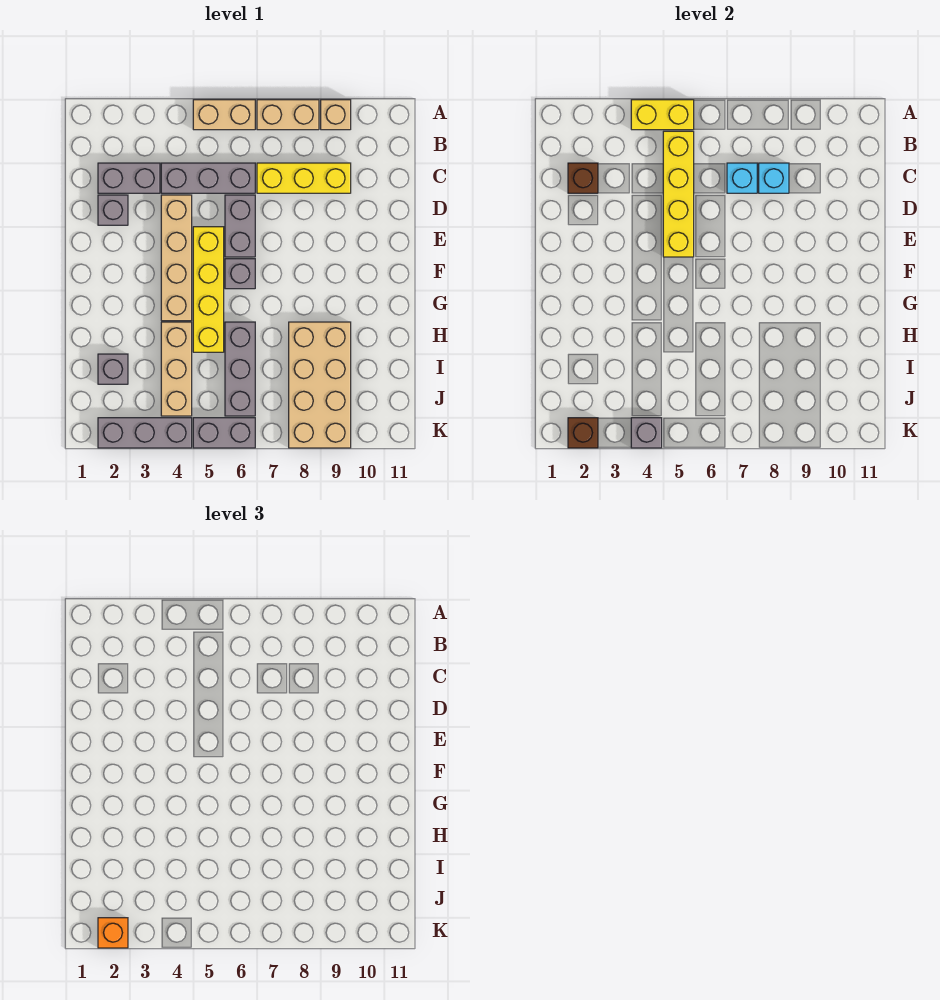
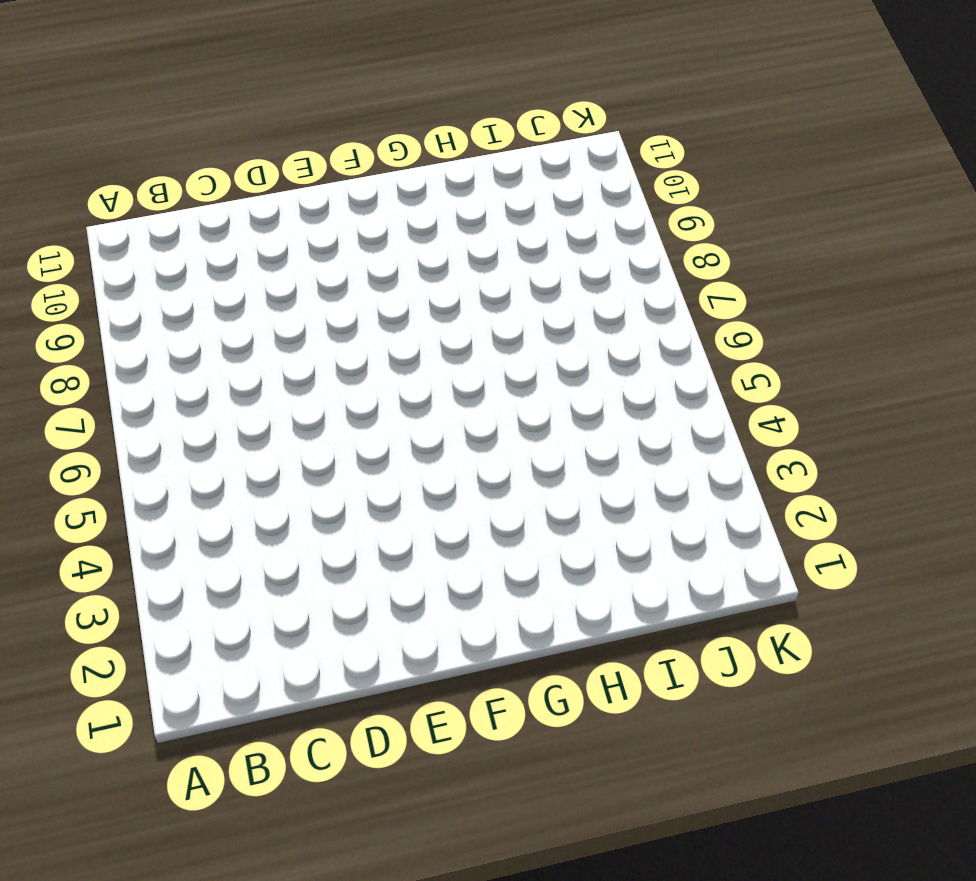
none -> tan brick A5:A6 level 1
none -> tan brick A7:A8 level 1
none -> tan brick A9 level 1

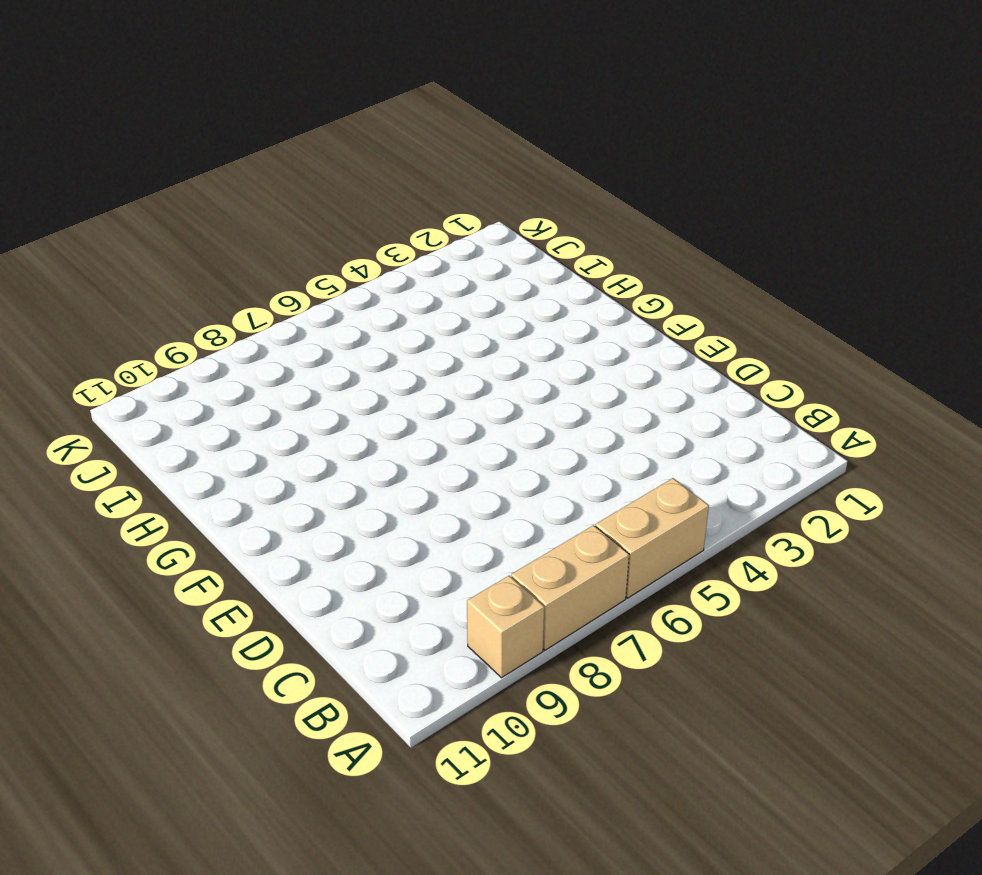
none -> grey brick C2:C3 level 1
none -> grey brick C4:C6 level 1
none -> yellow brick C7:C9 level 1

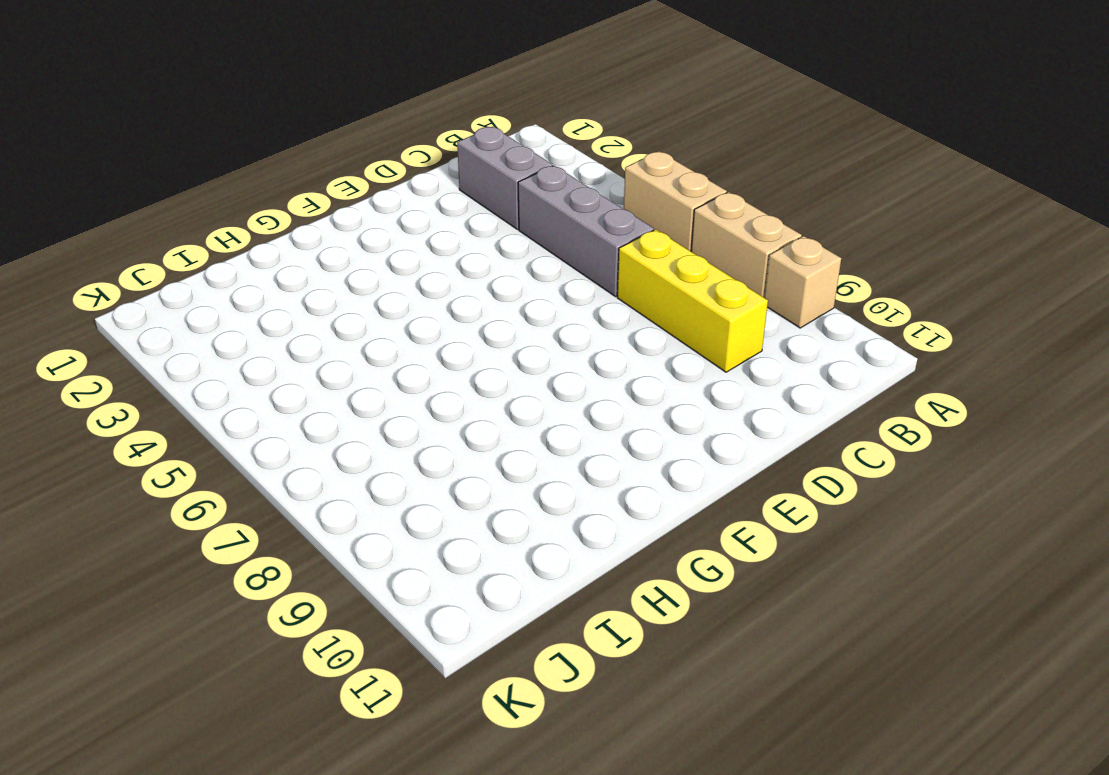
none -> grey brick D2 level 1
none -> tan brick D4:G4 level 1
none -> grey brick D6:E6 level 1

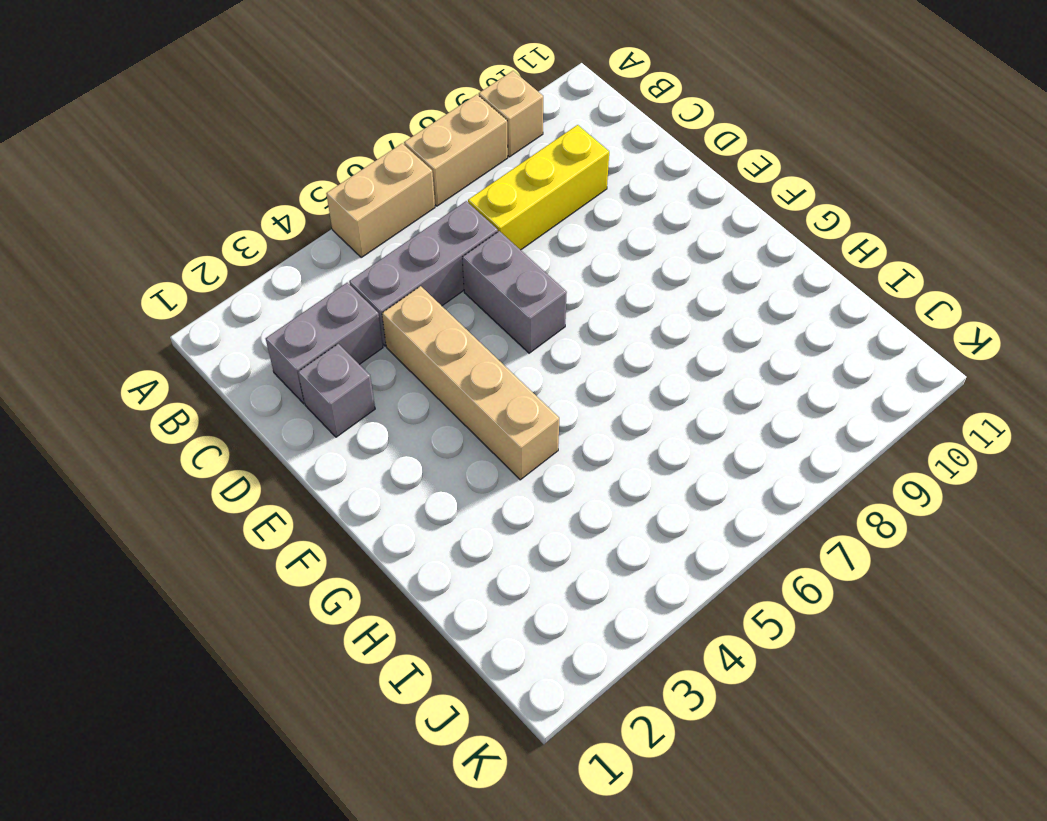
none -> yellow brick E5:H5 level 1
none -> grey brick F6 level 1
none -> tan brick H4:J4 level 1

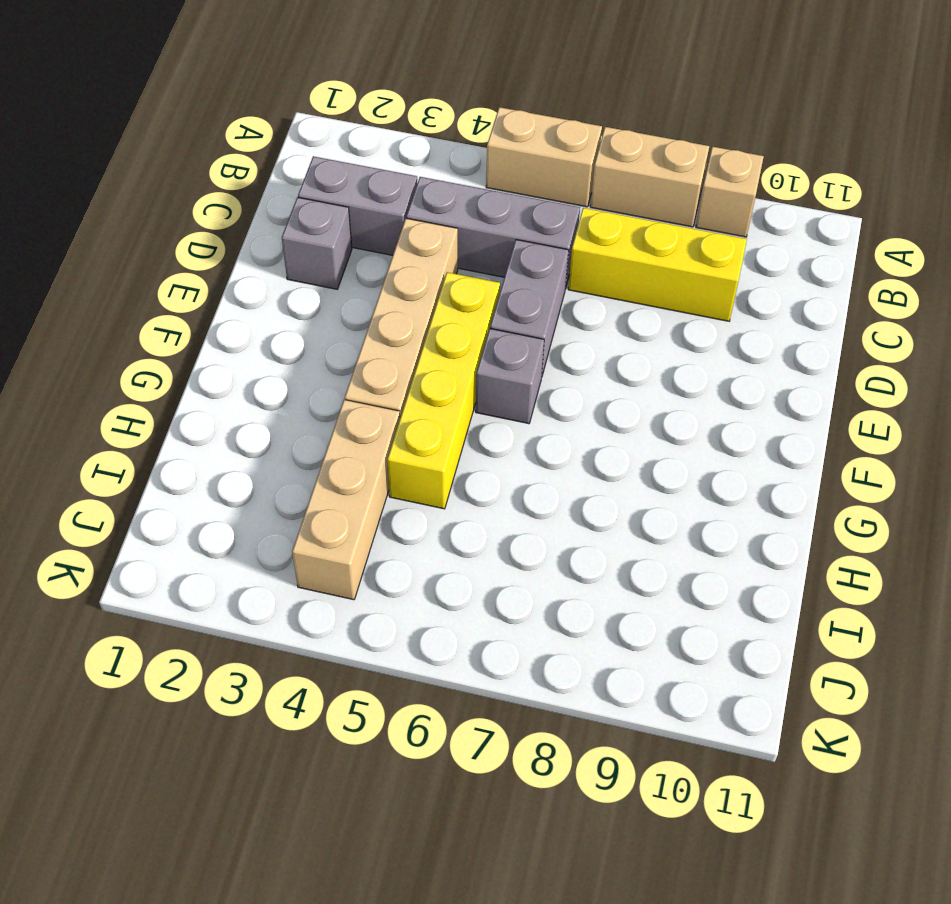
none -> grey brick H6:J6 level 1
none -> tan brick H8:K9 level 1
none -> grey brick I2 level 1

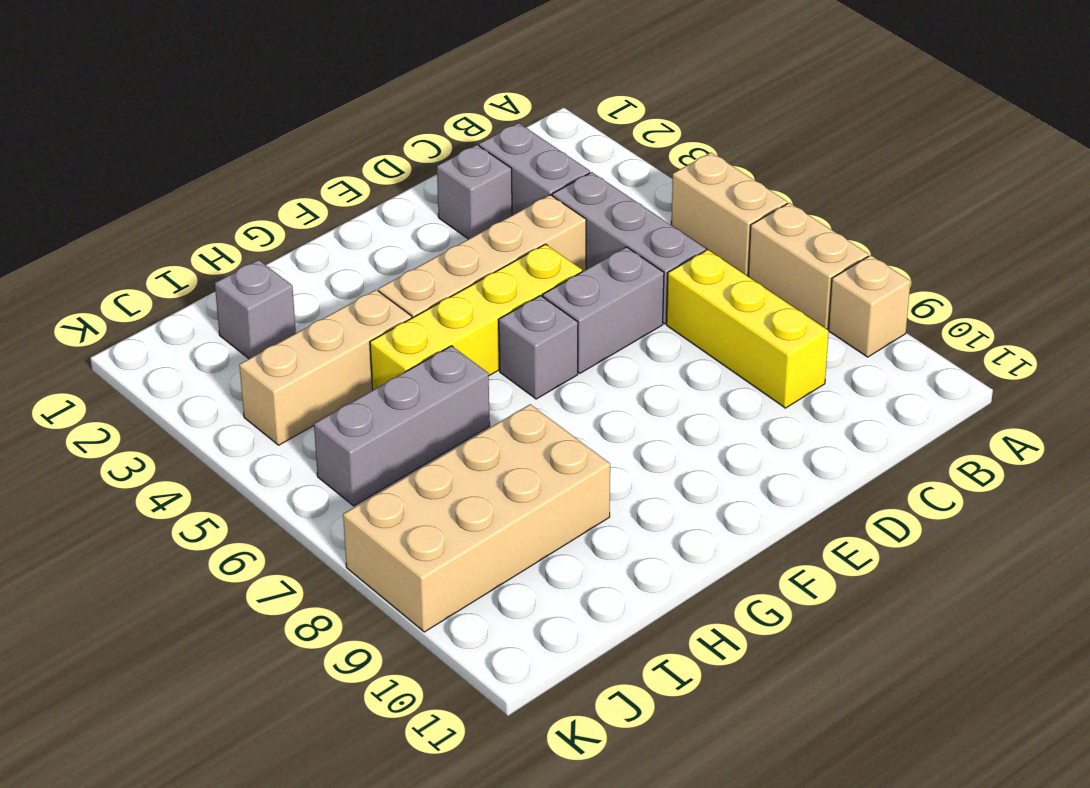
none -> grey brick K2:K4 level 1
none -> grey brick K5:K6 level 1
none -> yellow brick A4:A5 level 2

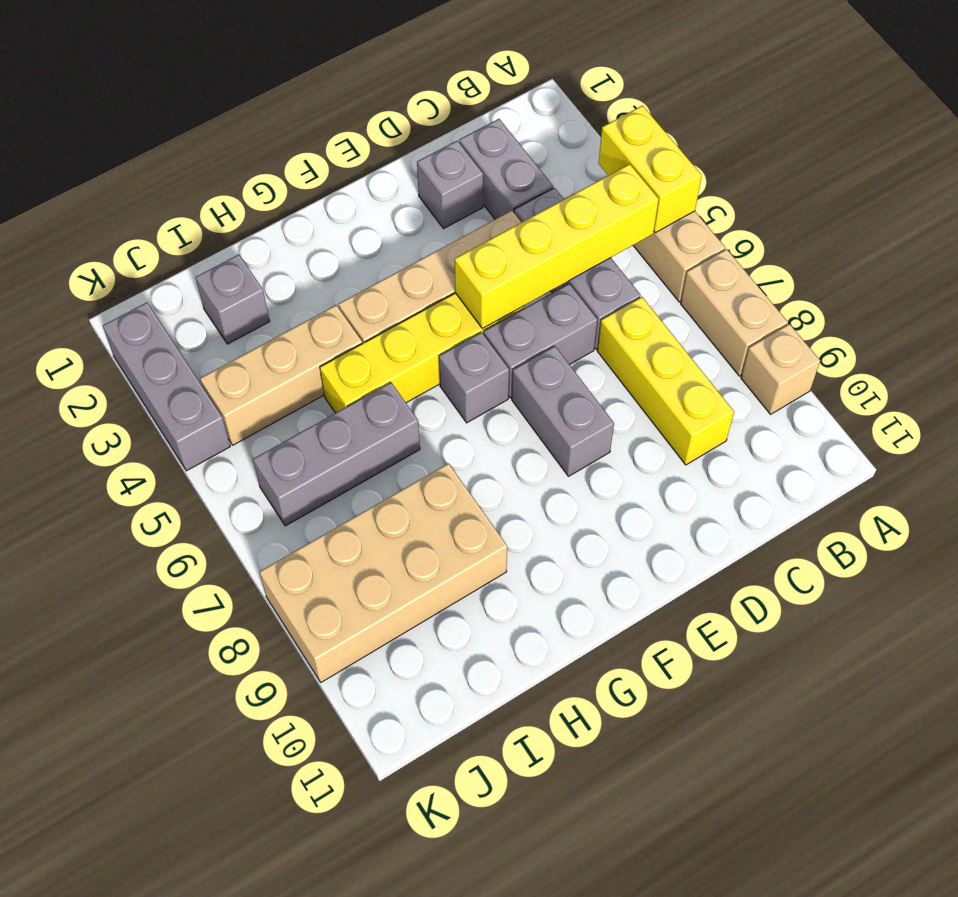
grey brick E7:E8 level 1 -> grey brick K5:K6 level 1
none -> brown brick C2 level 2
none -> cyan brick C7 level 2
none -> cyan brick C8 level 2

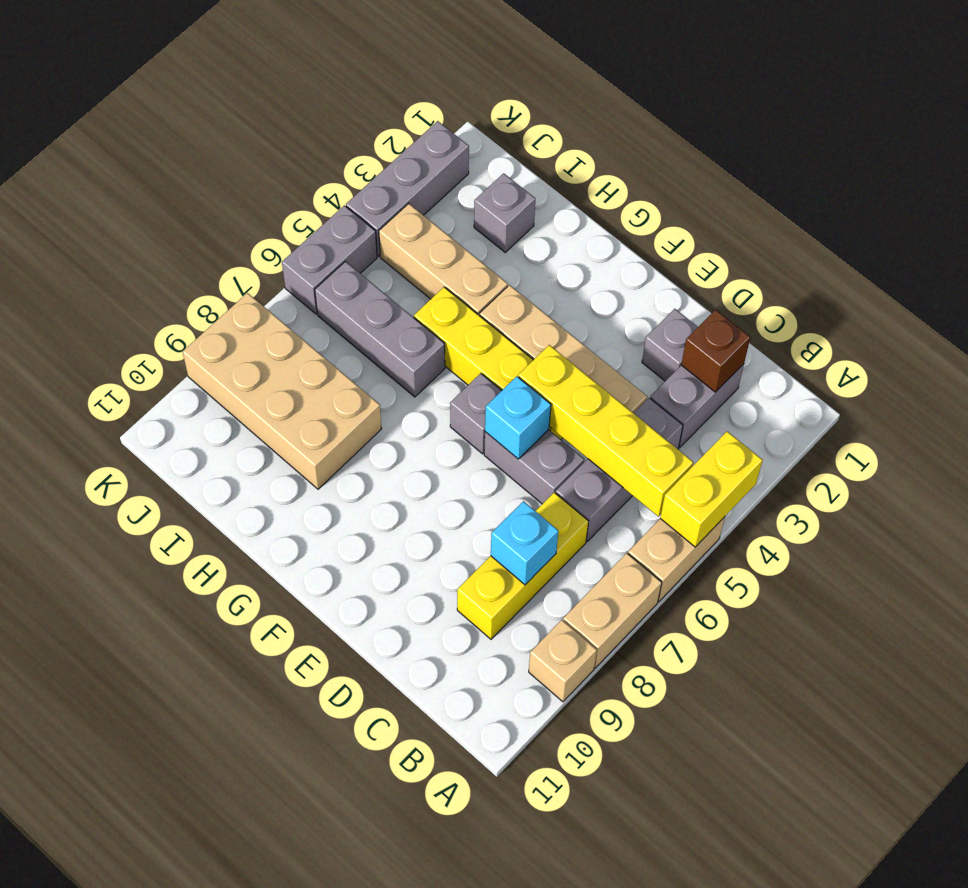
cyan brick E6 level 2 -> cyan brick C7 level 2
none -> brown brick K2 level 2
none -> grey brick K4 level 2
none -> orange brick K2 level 3

